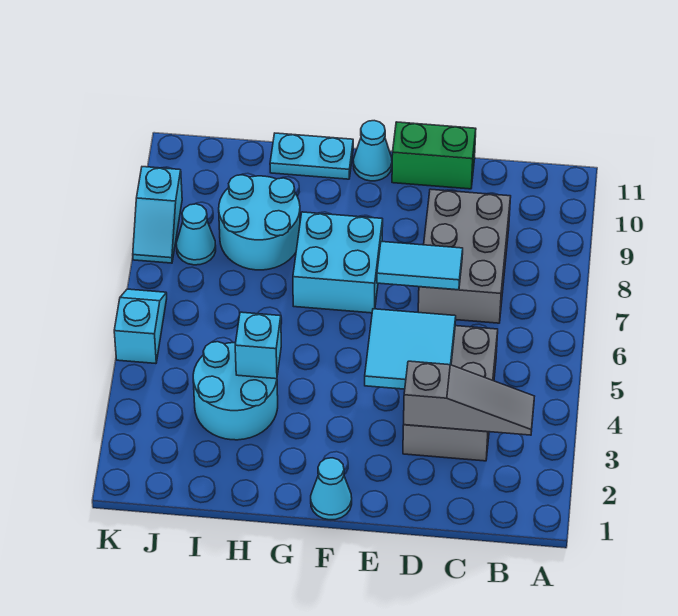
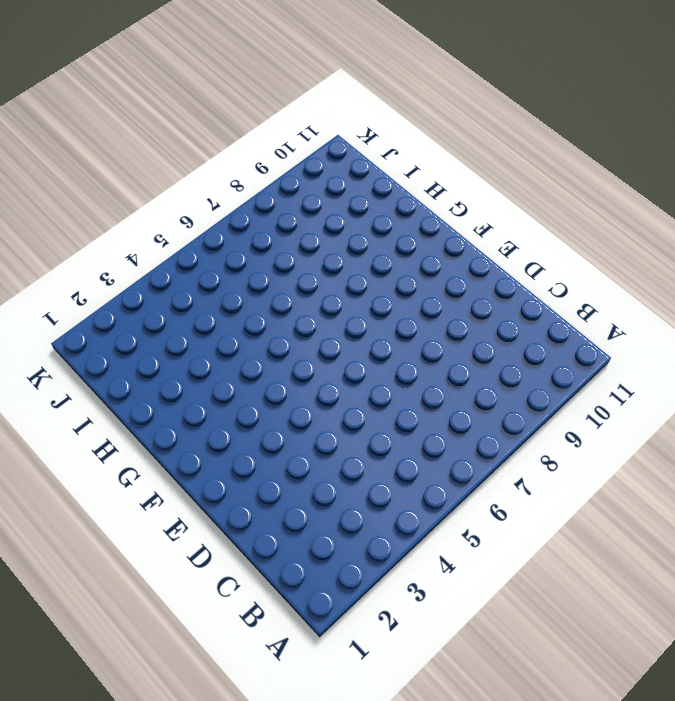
none -> grey brick C3:D5 level 1
none -> grey brick C7:D9 level 1
none -> green brick D11:E11 level 1

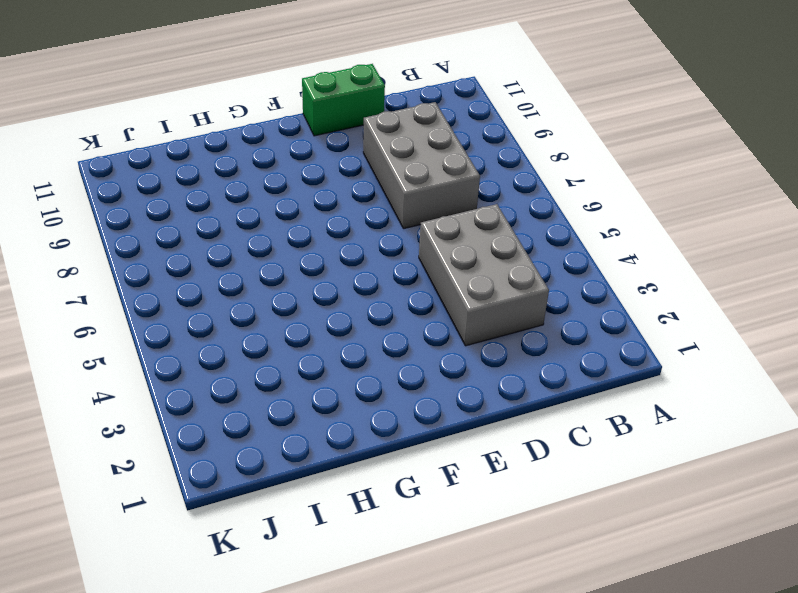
none -> cyan cone F1 level 1
none -> cyan brick F7:G8 level 1
none -> cyan cone F11 level 1

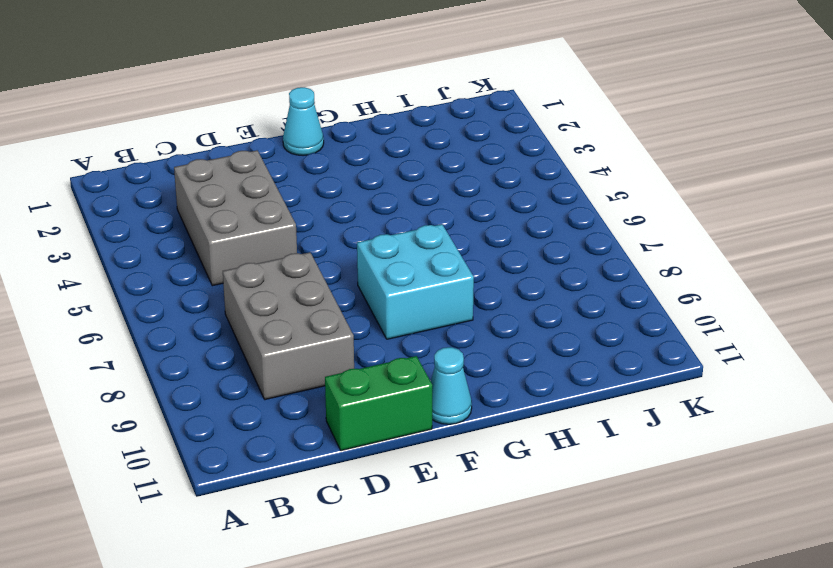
none -> cyan plate G11:H11 level 1
none -> cyan round brick H3:I4 level 1
none -> cyan round brick H8:I9 level 1

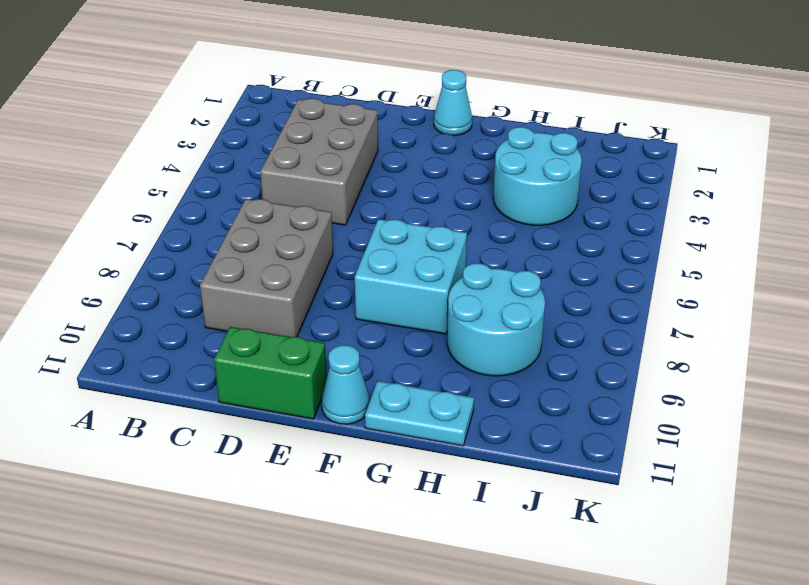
none -> cyan cone J8 level 1
none -> cyan slope K5:K6 level 1 top 5
none -> cyan slope K8:K9 level 1 top 9

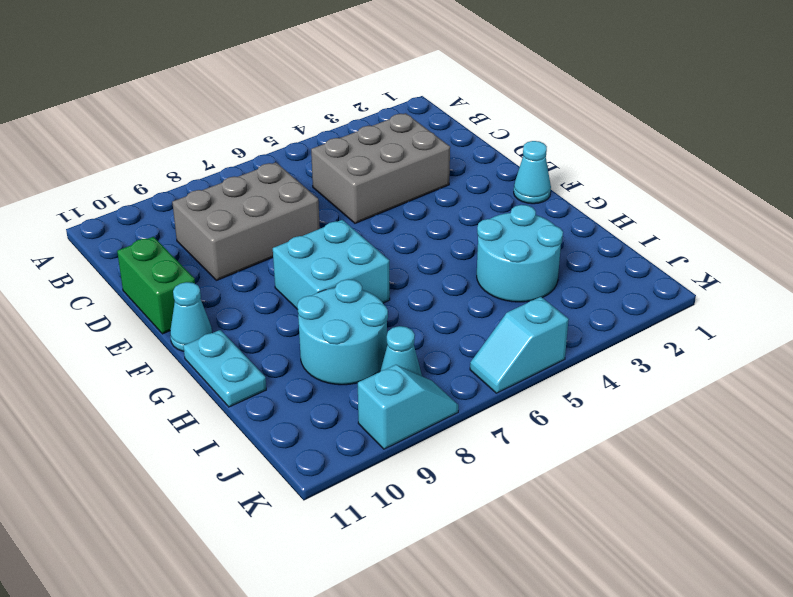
none -> grey slope B3:D3 level 2 top D
none -> cyan tile D4:E5 level 2
none -> cyan tile D7:E7 level 2

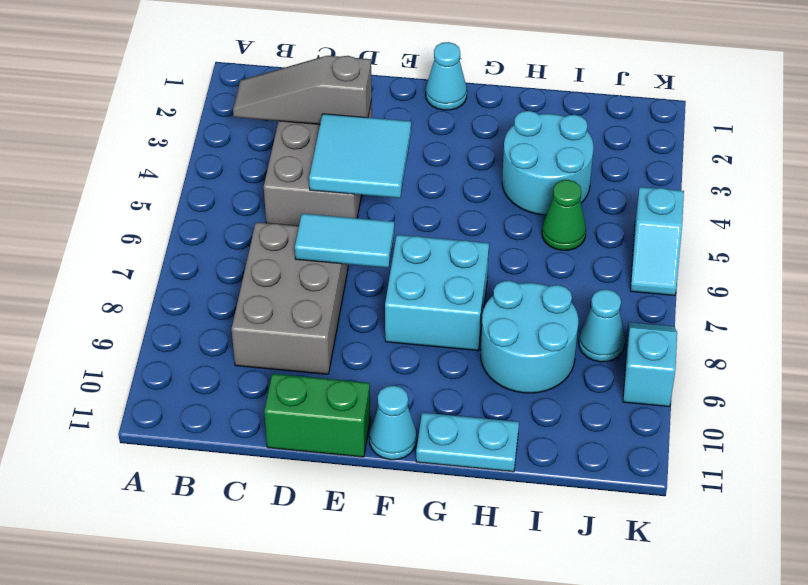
green cone I5 level 1 -> none
none -> cyan brick H4 level 2

